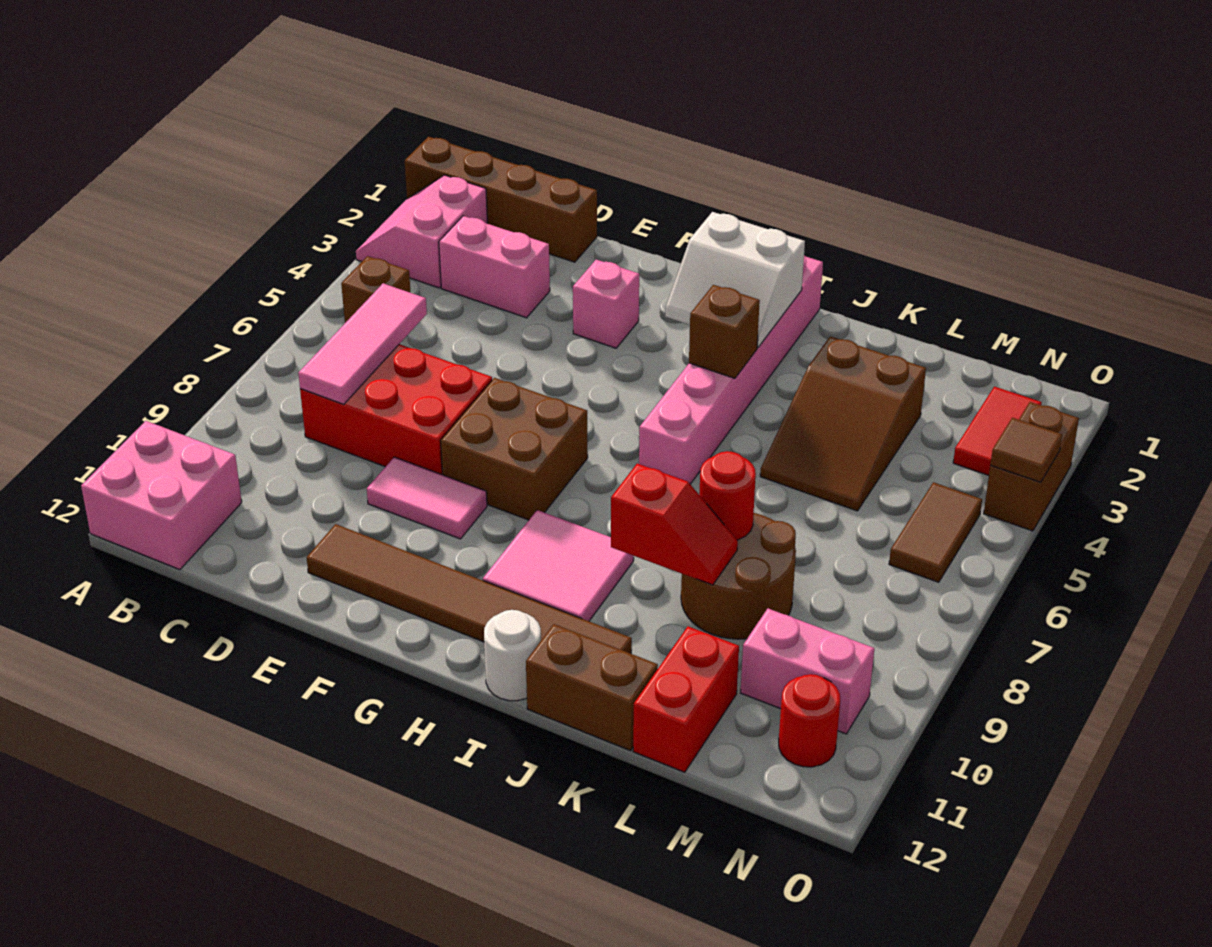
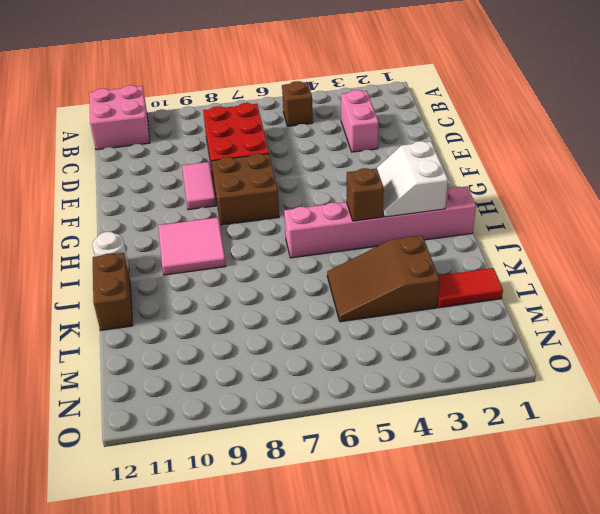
red tile L1:L2 level 1 -> red tile N2:N3 level 1
none -> brown brick A1:D1 level 1
none -> pink slope A2:B3 level 1 top B
none -> brown tile E11:J11 level 1

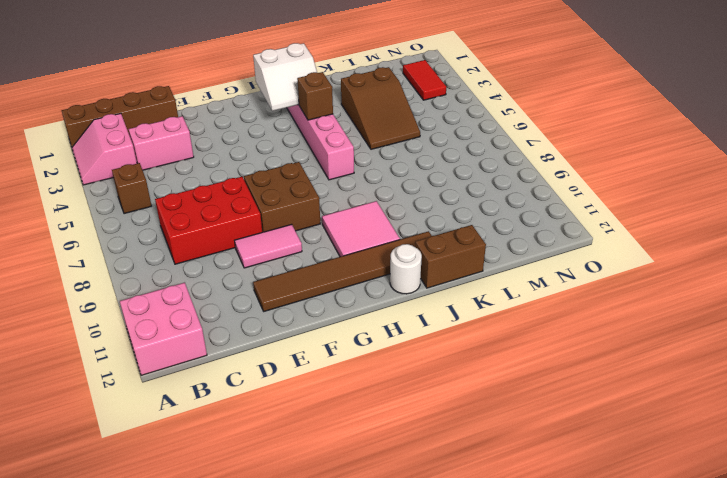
none -> pink brick F3 level 1
none -> brown round brick K8:L9 level 1
none -> red brick L11:L12 level 1

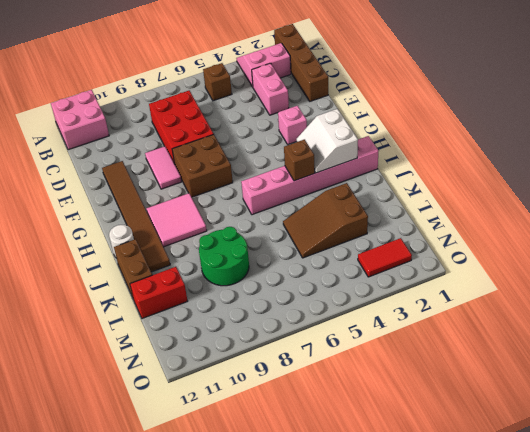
green round brick K8:L9 level 1 -> brown round brick K8:L9 level 1
none -> pink brick M10:N10 level 1
none -> brown tile N5:N6 level 1
none -> red round brick N11 level 1

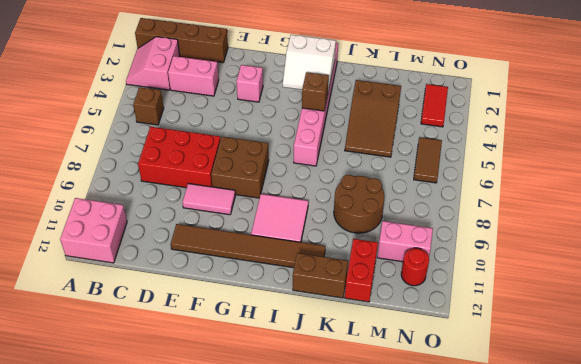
none -> white round brick I12 level 1
none -> brown brick O3:O4 level 1
none -> pink tile C6:C8 level 2

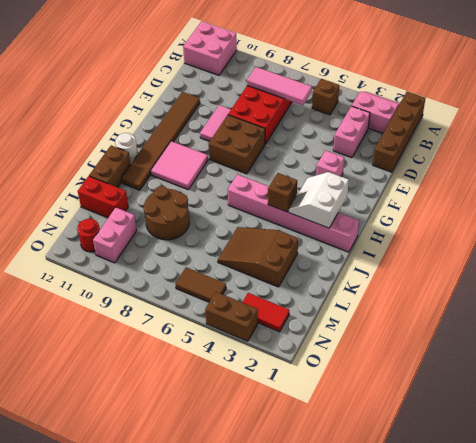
none -> red slope J9:K9 level 2 top J
none -> red round brick K8 level 2
none -> brown tile O4 level 2

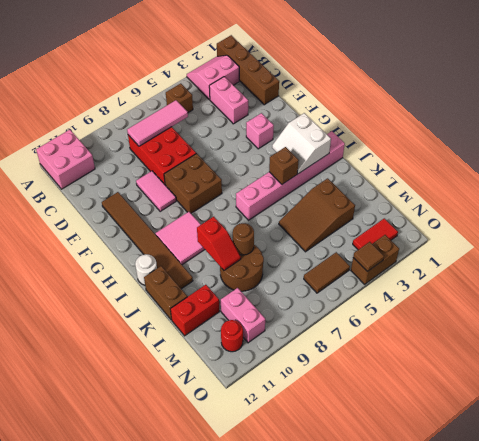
brown round brick K8 level 2 -> red round brick K8 level 2

